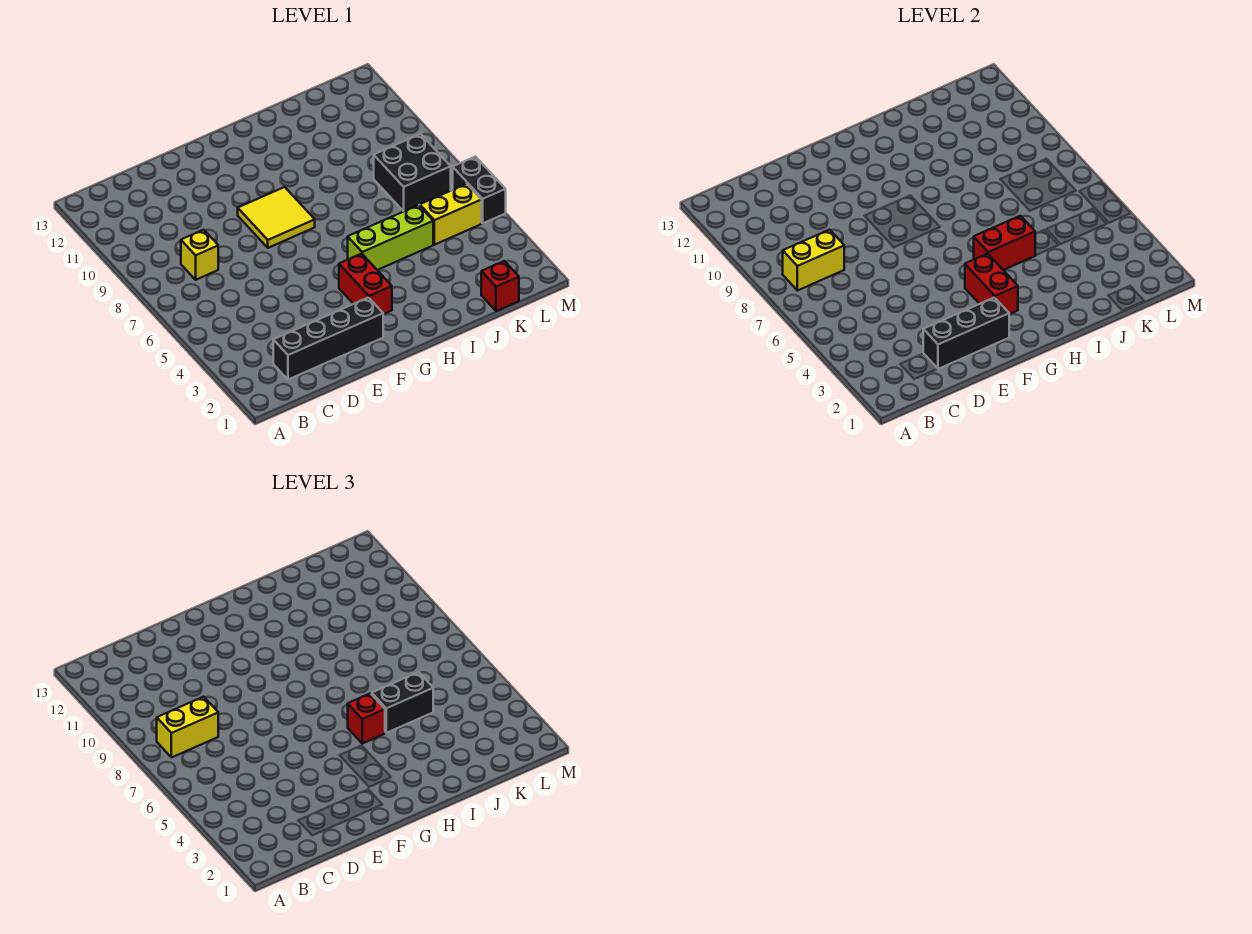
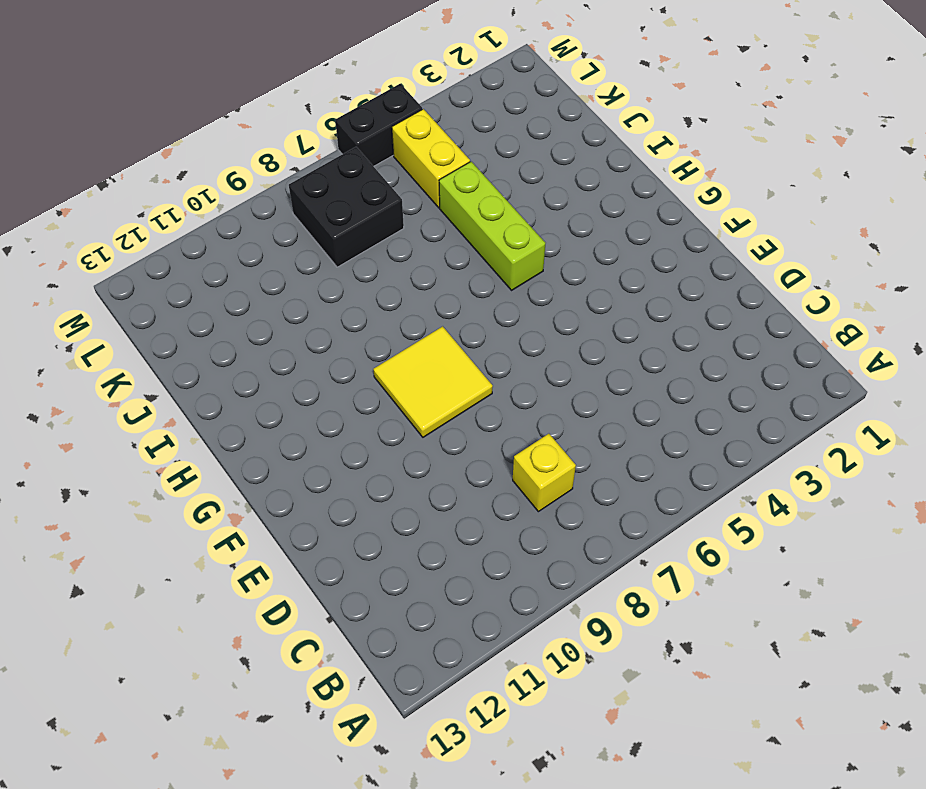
none -> black brick C2:F2 level 1
none -> red brick G3:G4 level 1
none -> red brick K1 level 1

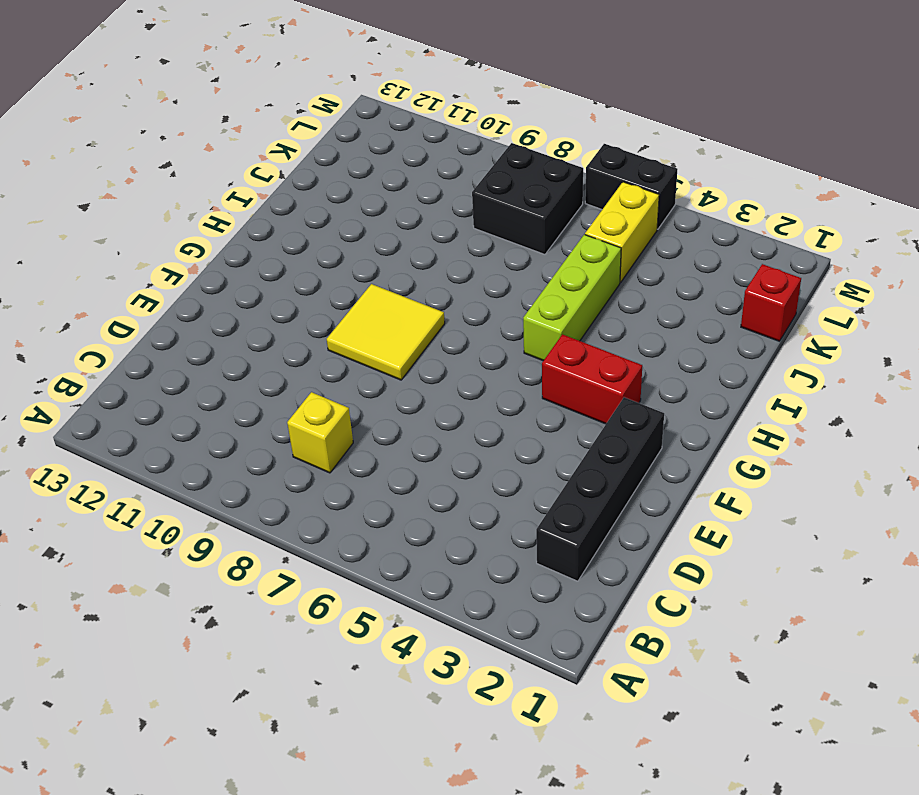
none -> yellow brick B8:C8 level 2
none -> black brick D2:F2 level 2
none -> red brick G3:G4 level 2

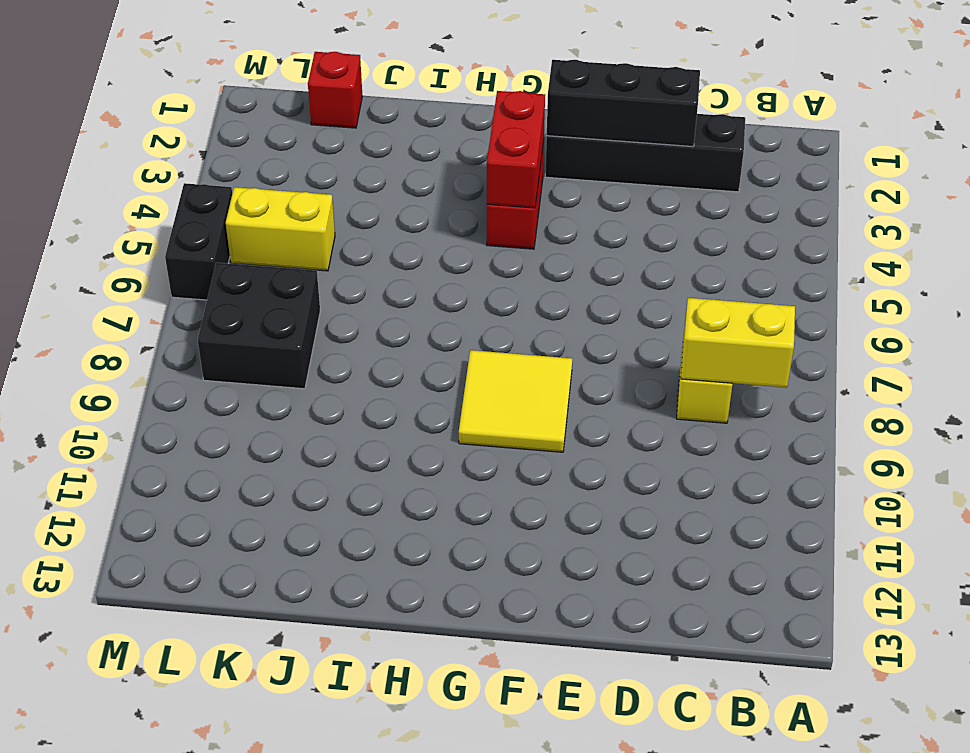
none -> lime brick H5:J5 level 1
none -> red brick H5:I5 level 2
none -> yellow brick B8:C8 level 3

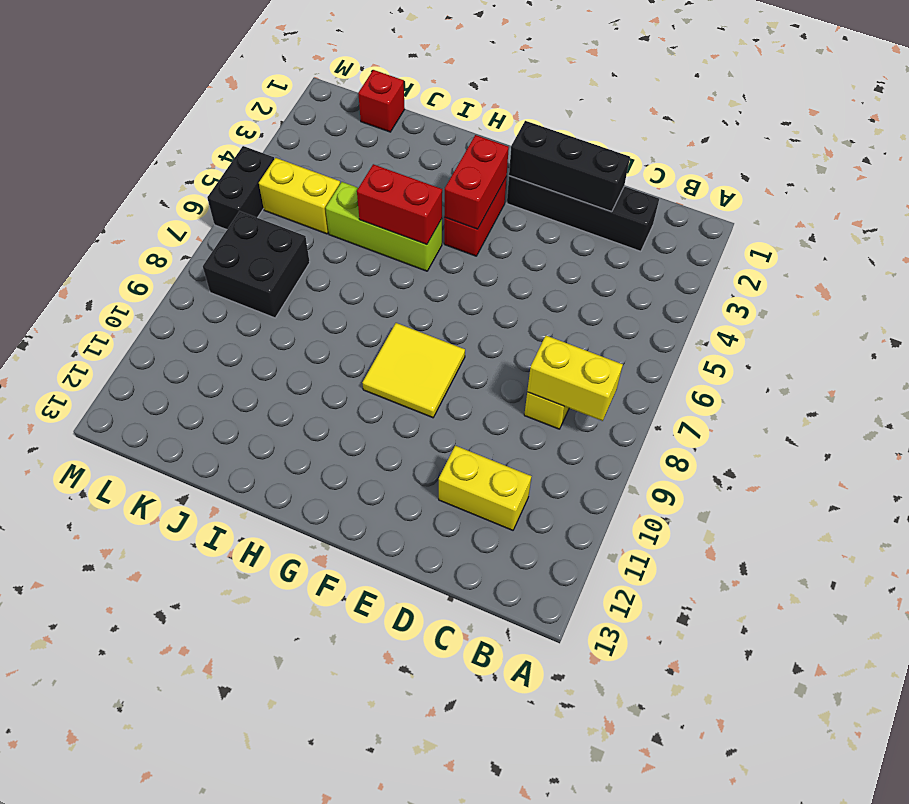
yellow brick C11:D11 level 1 -> yellow brick B8:C8 level 3
none -> red brick H5 level 3
none -> black brick I5:J5 level 3

